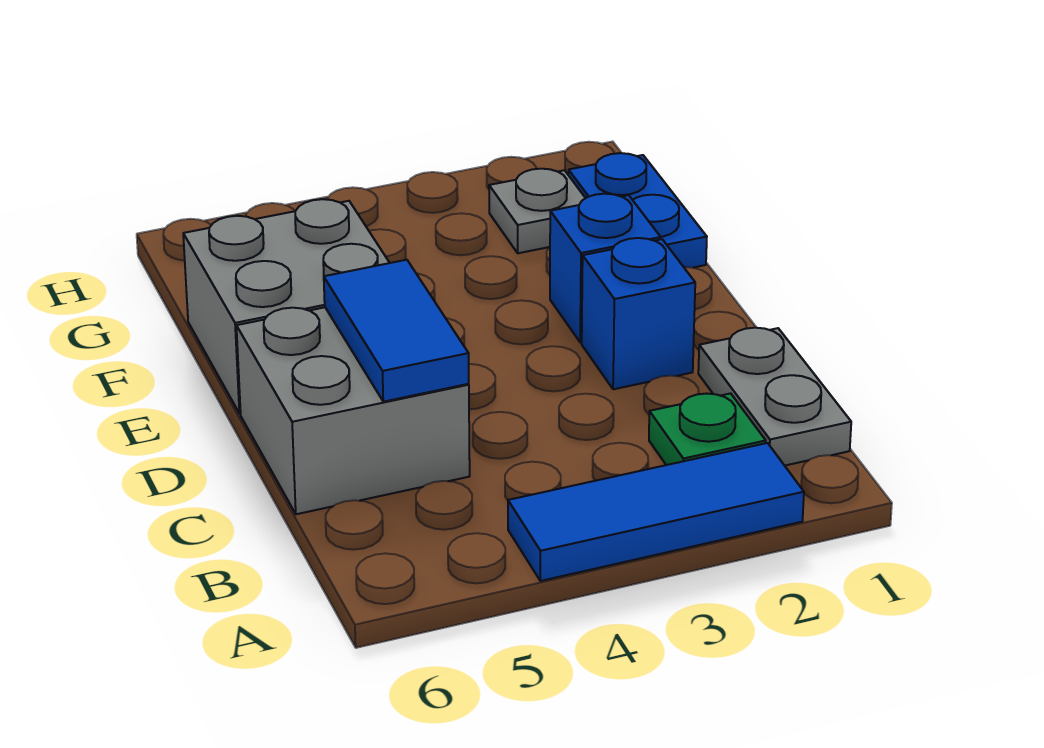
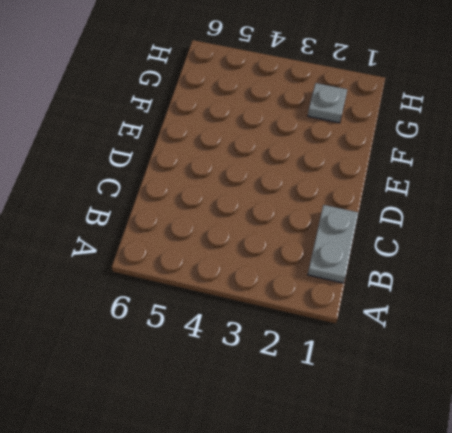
none -> blue tile A2:A4 level 1
none -> green plate B2 level 1

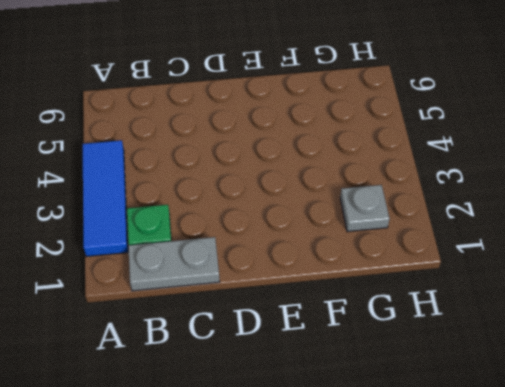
none -> grey brick C5:D6 level 1
none -> blue brick D2 level 1

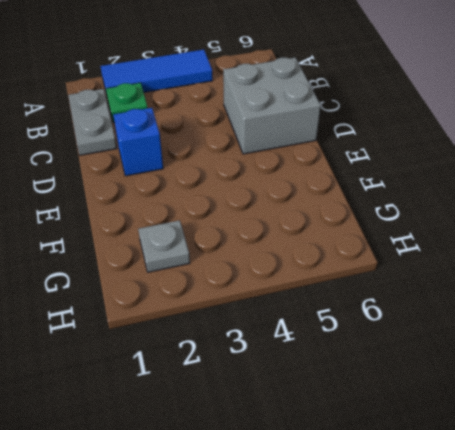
none -> blue brick E2 level 1
none -> grey brick E5:F6 level 1

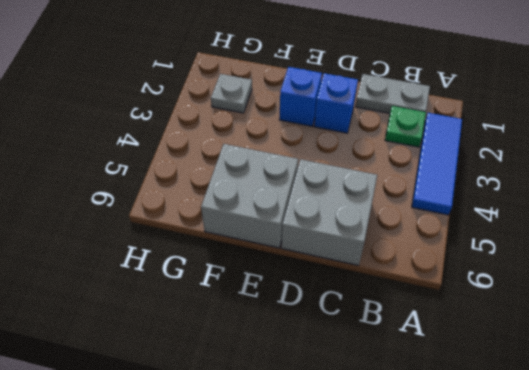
none -> blue plate F1:G1 level 1
none -> blue tile C5:D5 level 2

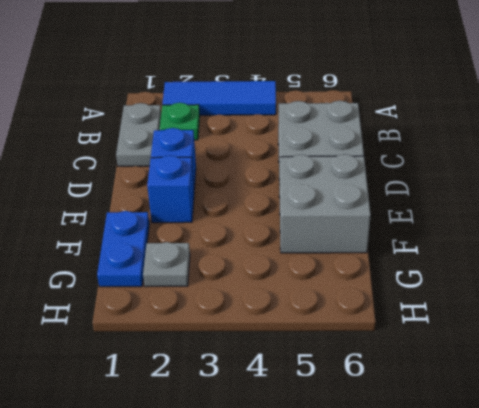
none -> blue tile C5:D5 level 2

